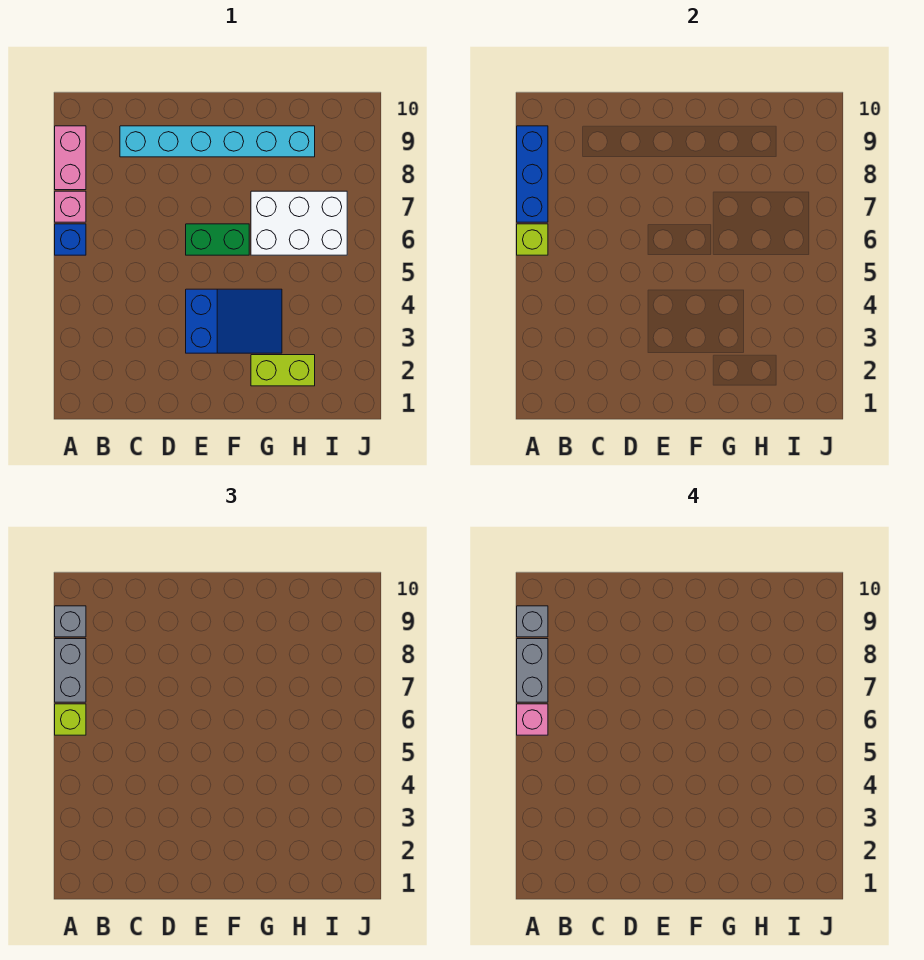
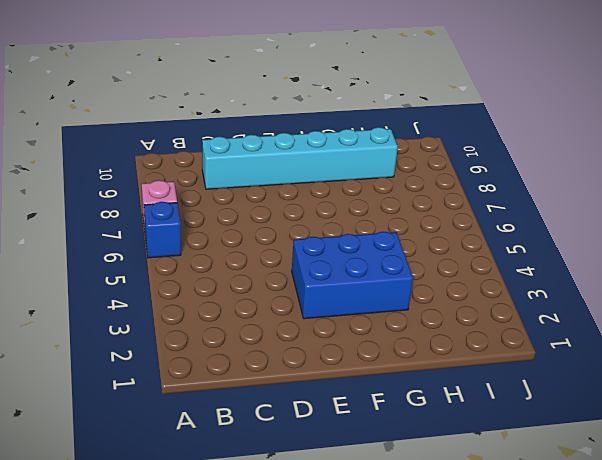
blue brick E3:G4 level 1 -> blue slope E3:G4 level 1 top E
none -> pink brick A8:A9 level 1
none -> green brick E6:F6 level 1
none -> lime brick G2:H2 level 1

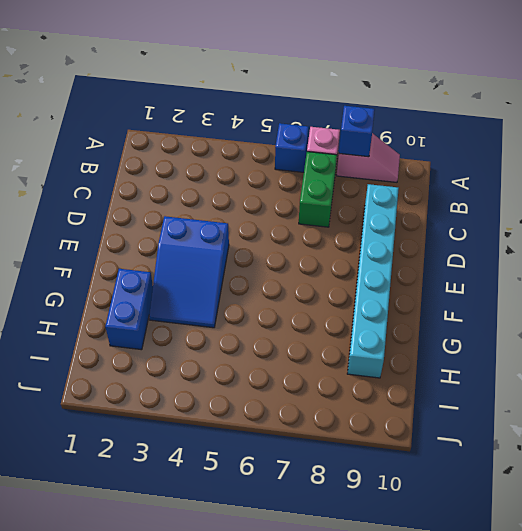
pink slope A8:A9 level 1 top 8 -> pink brick A8:A9 level 1
blue brick A8 level 2 -> blue brick A7:A9 level 2
green brick B7:C7 level 1 -> green brick E6:F6 level 1
blue brick G2:H2 level 1 -> lime brick G2:H2 level 1
none -> white brick G6:I7 level 1
none -> lime brick A6 level 2
none -> lime brick A6 level 3

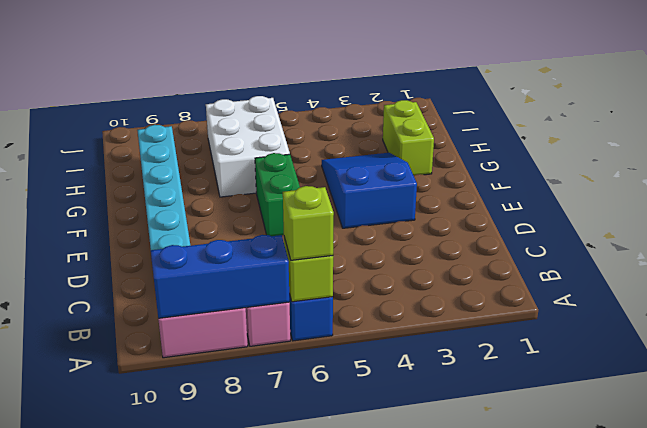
none -> grey brick A7:A8 level 3
none -> grey brick A9 level 3
none -> pink brick A6 level 4

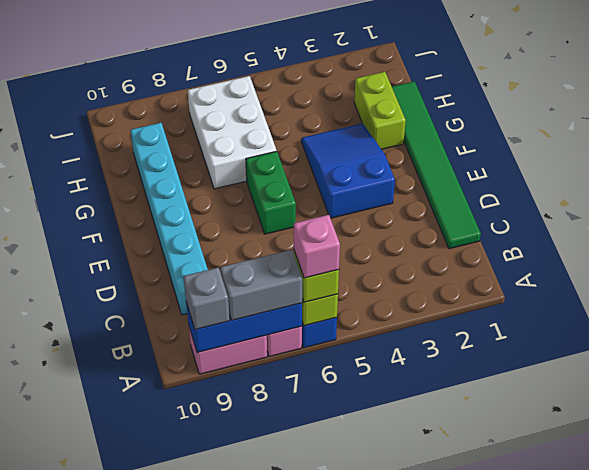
green tile C1:H1 level 1 -> none
none -> grey brick A7:A8 level 4
none -> grey brick A9 level 4

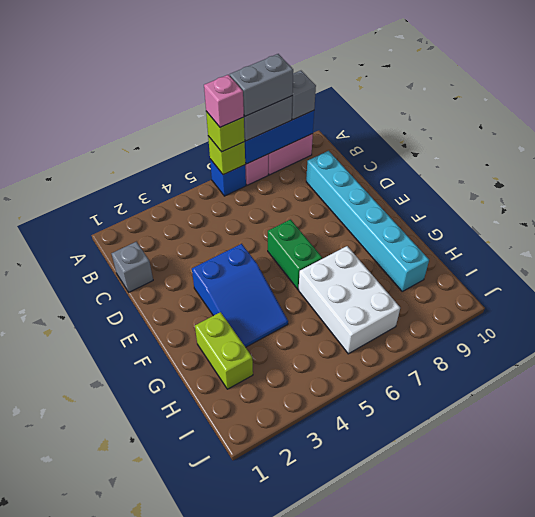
grey brick C1 level 1 -> grey brick A9 level 4

